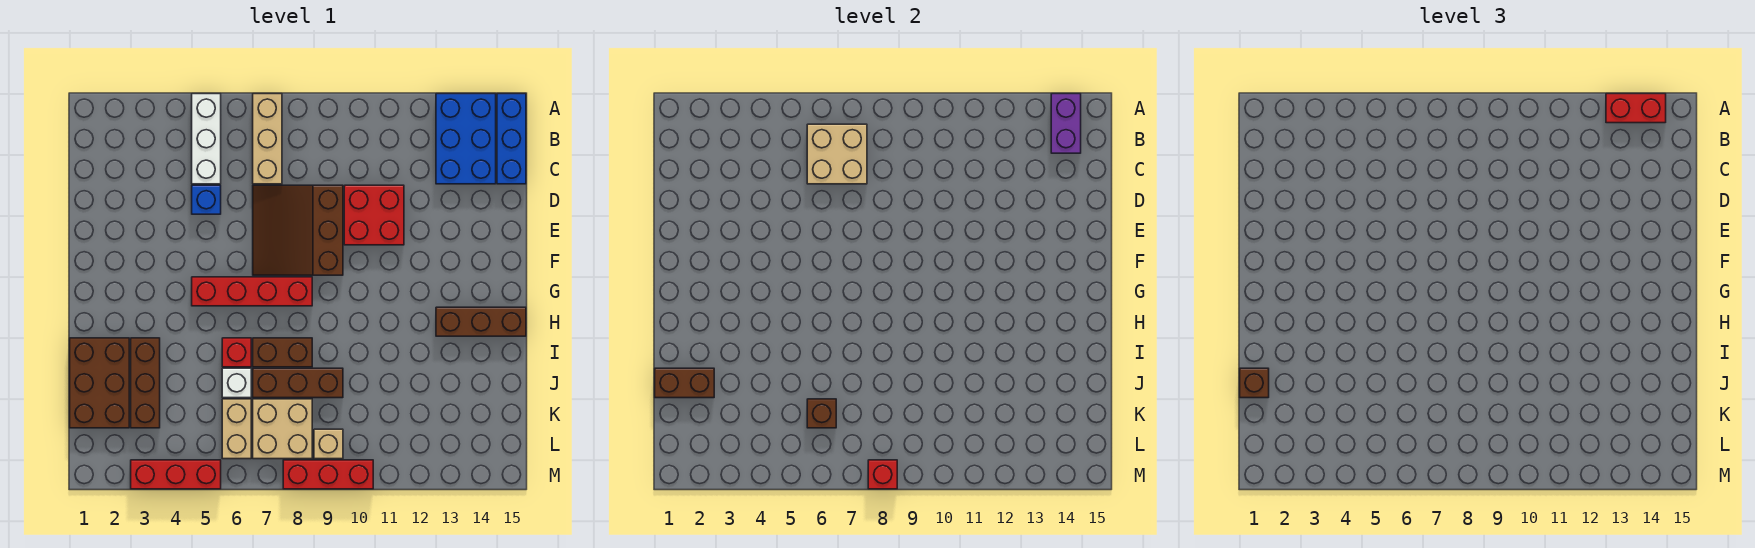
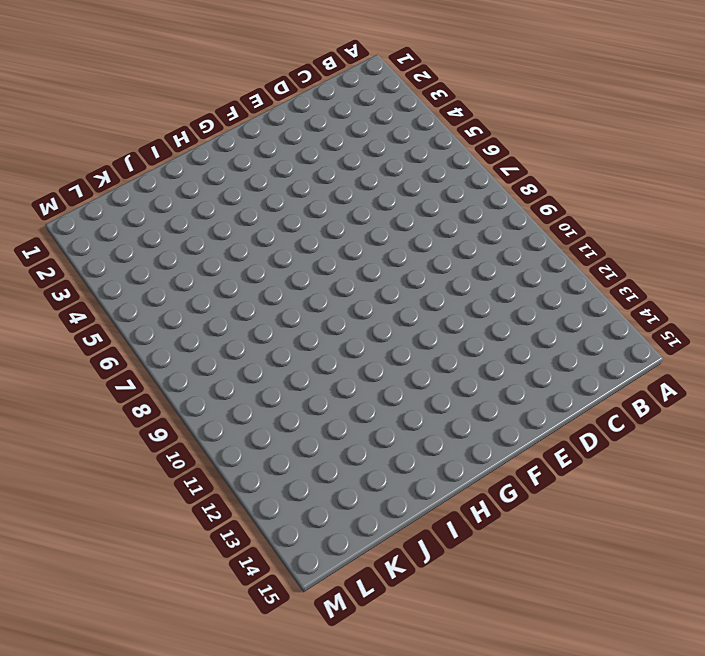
none -> white brick A5:C5 level 1
none -> tan brick A7:C7 level 1
none -> blue brick A13:C14 level 1

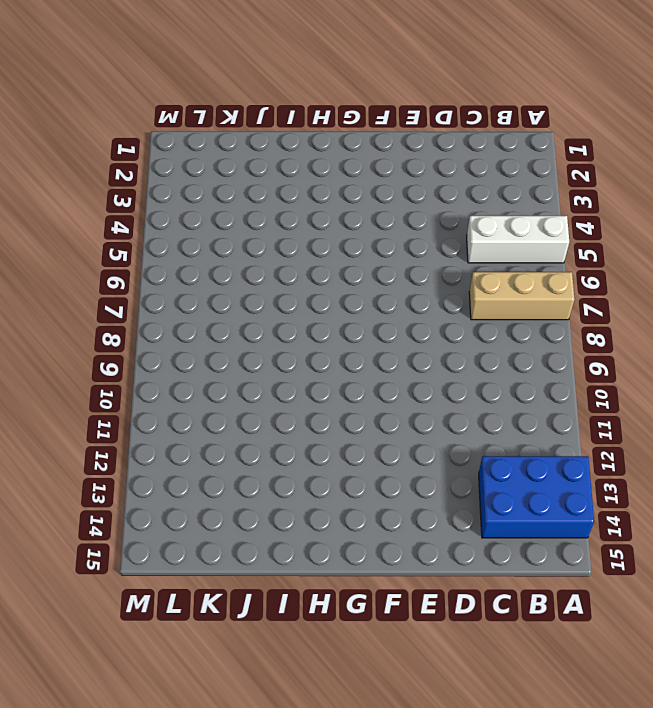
none -> blue brick A15:C15 level 1
none -> blue brick D5 level 1
none -> brown slope D7:F9 level 1 top 9

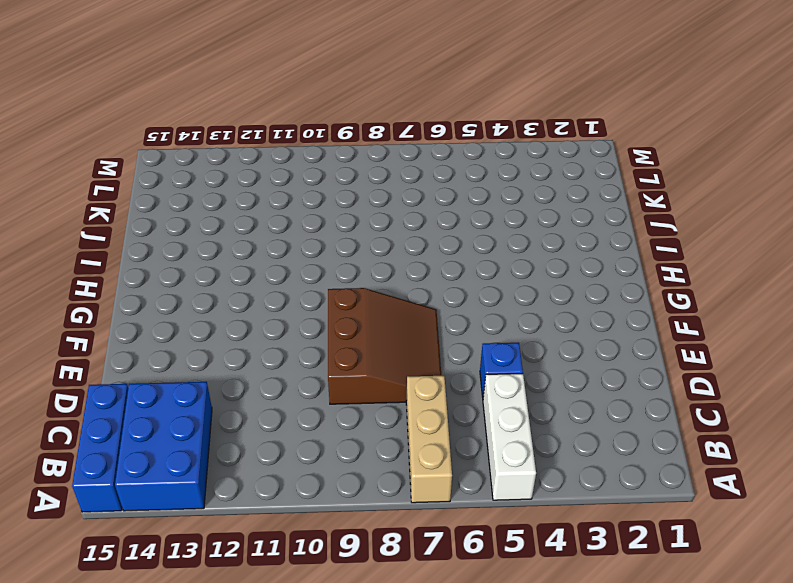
none -> red brick D10:E11 level 1
none -> red brick G5:G8 level 1
none -> brown brick H13:H15 level 1

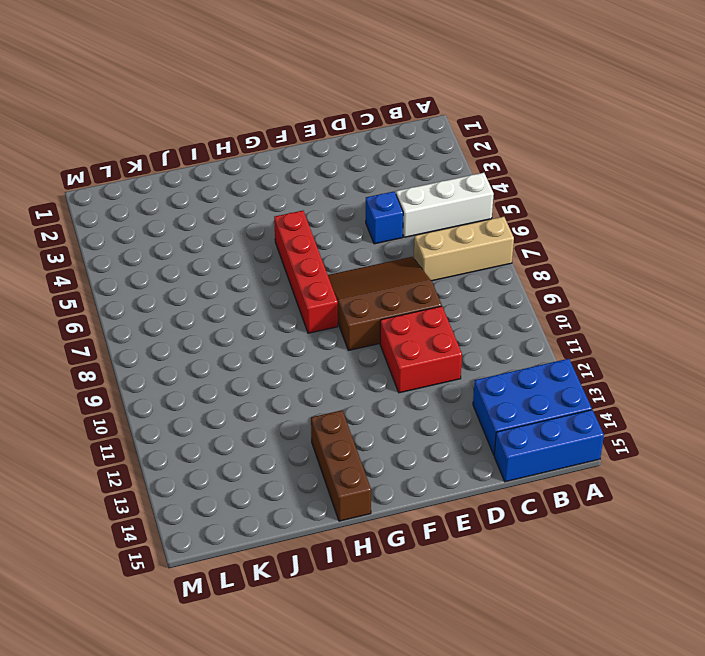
none -> brown brick I1:K2 level 1
none -> brown brick I3:K3 level 1
none -> red brick I6 level 1

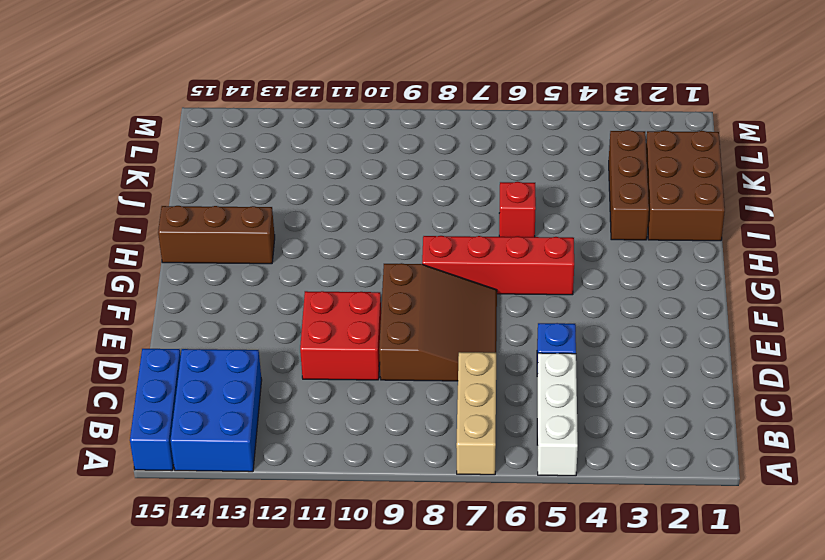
none -> brown brick I7:I8 level 1
none -> white brick J6 level 1
none -> brown brick J7:J9 level 1

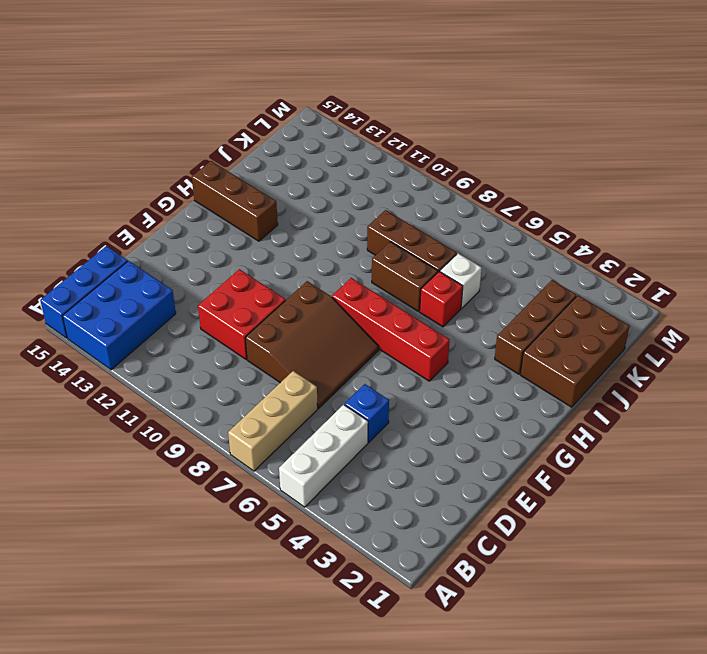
none -> tan brick K6:L6 level 1
none -> tan brick K7:L8 level 1
none -> tan brick L9 level 1

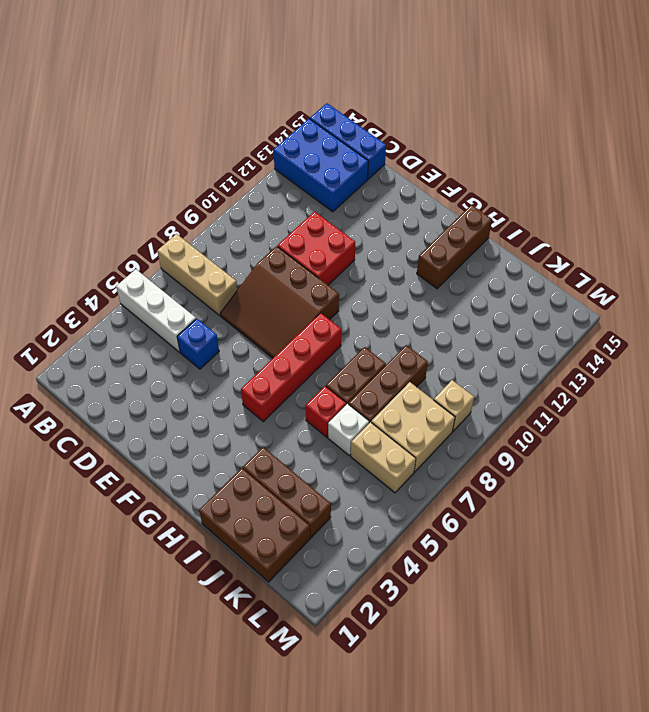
none -> red brick M3:M5 level 1
none -> red brick M8:M10 level 1
none -> purple brick A14:B14 level 2

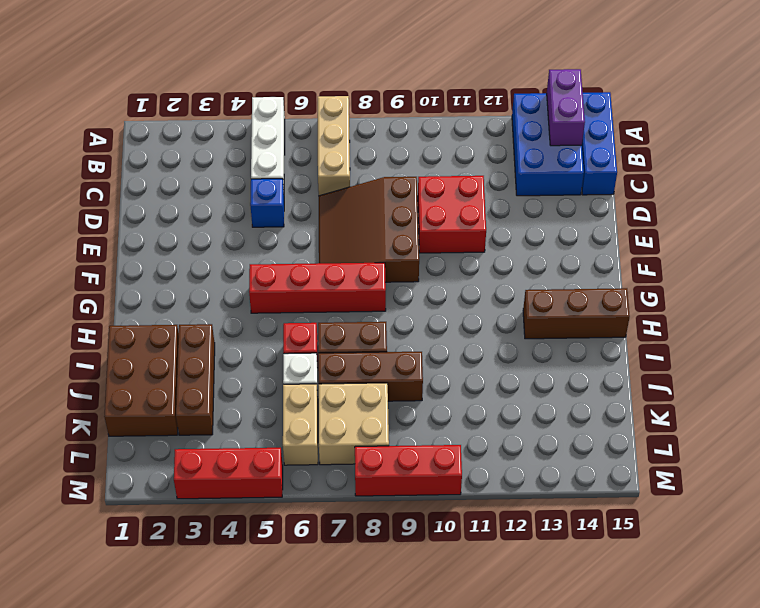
none -> tan brick L9 level 1
none -> tan brick B6:C7 level 2
none -> brown brick J1:J2 level 2

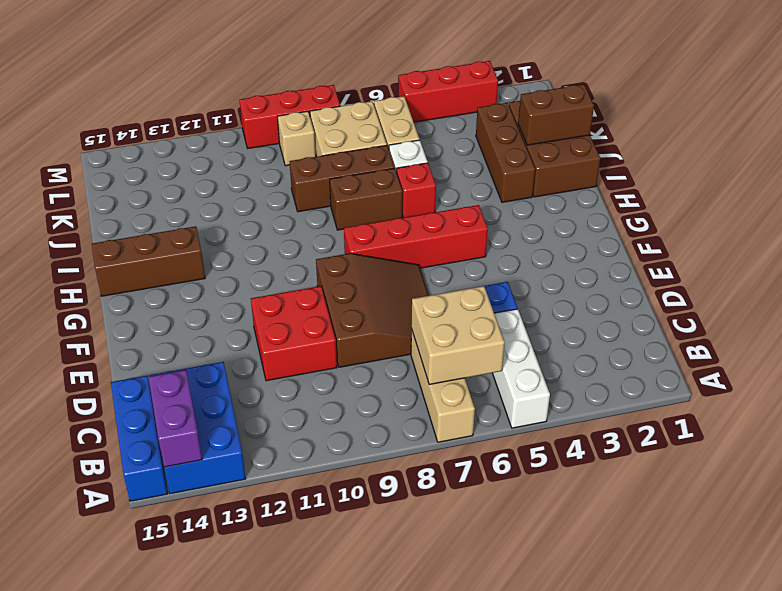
none -> brown brick K6 level 2
none -> red brick M8 level 2
none -> red brick A13:A14 level 3

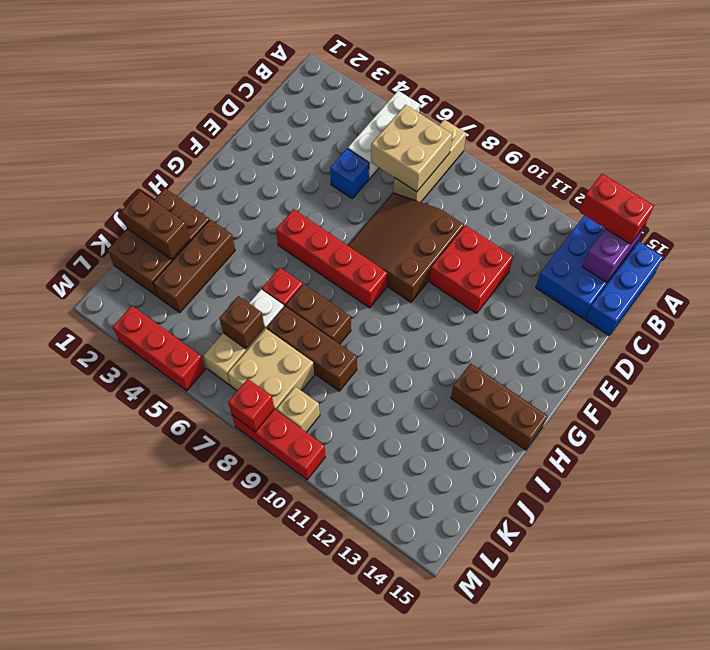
none -> brown brick J1 level 3

